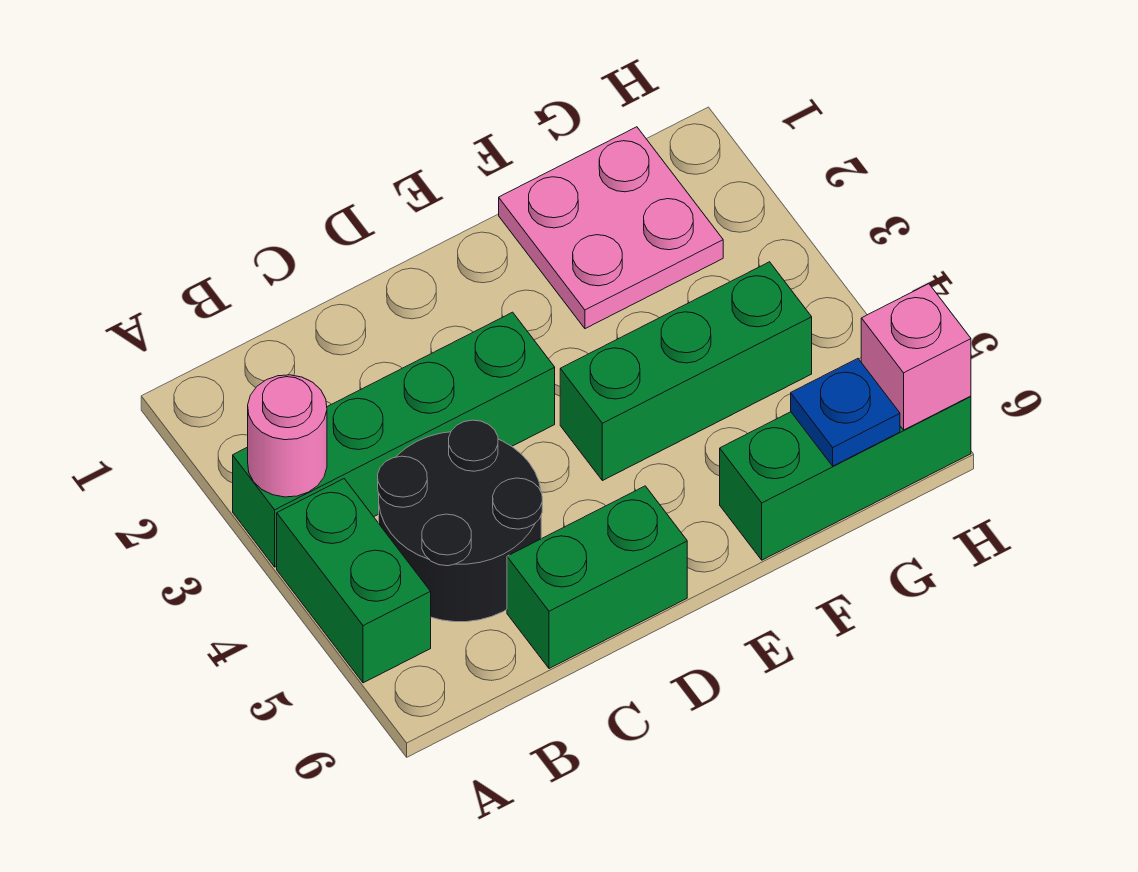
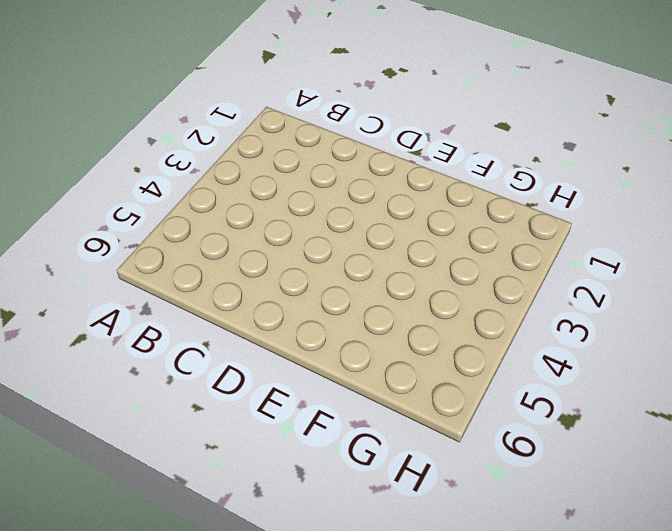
none -> green brick A3:D3 level 1
none -> green brick A4:A5 level 1

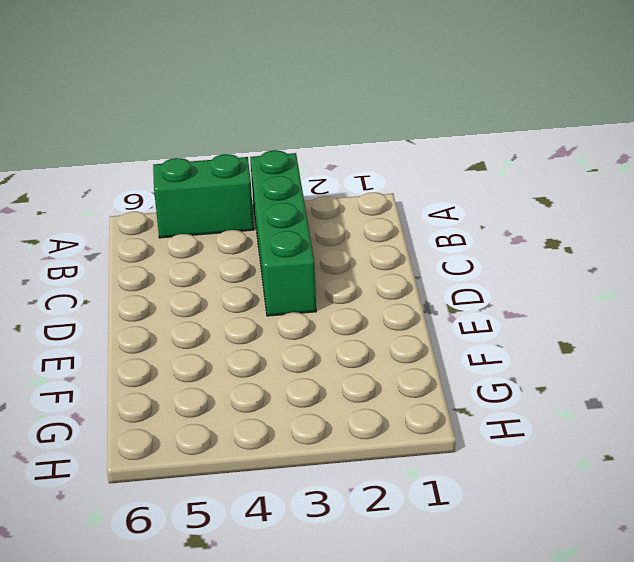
none -> black round brick B4:C5 level 1
none -> green brick C6:D6 level 1

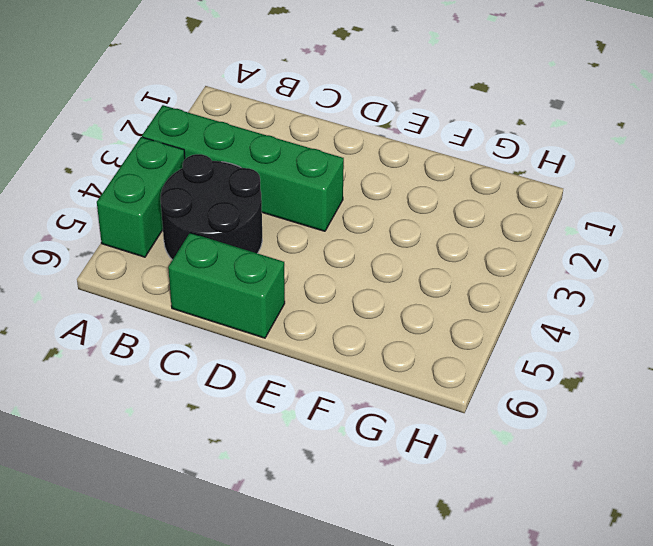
none -> green brick E4:G4 level 1
none -> pink plate F1:G2 level 1

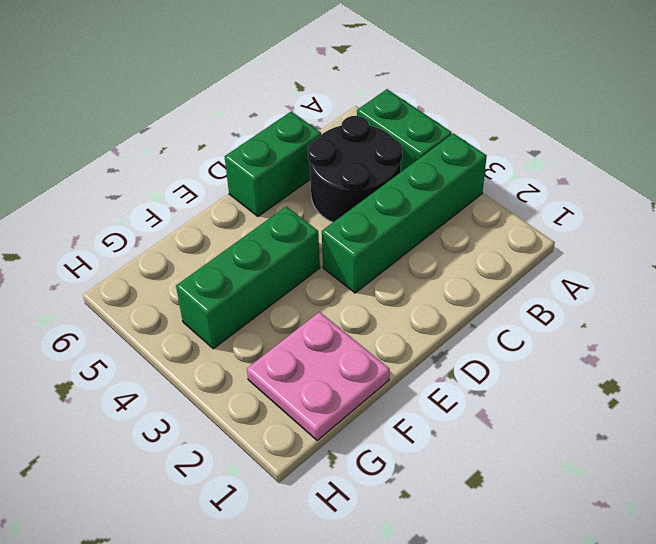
none -> green brick F6:H6 level 1
none -> pink round brick A3 level 2

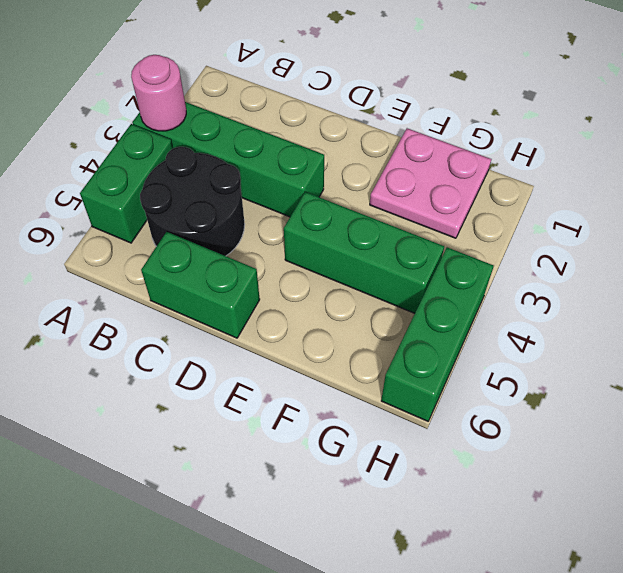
green brick H4:H6 level 1 -> green brick F6:H6 level 1
none -> blue plate G6 level 2
none -> pink brick H6 level 2

